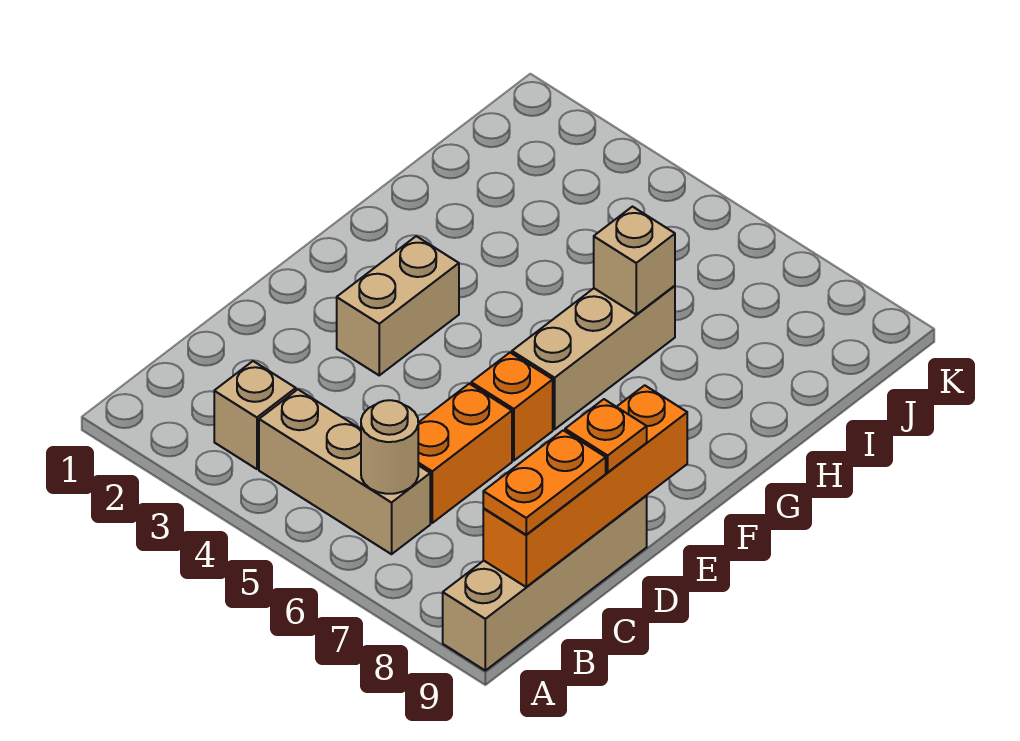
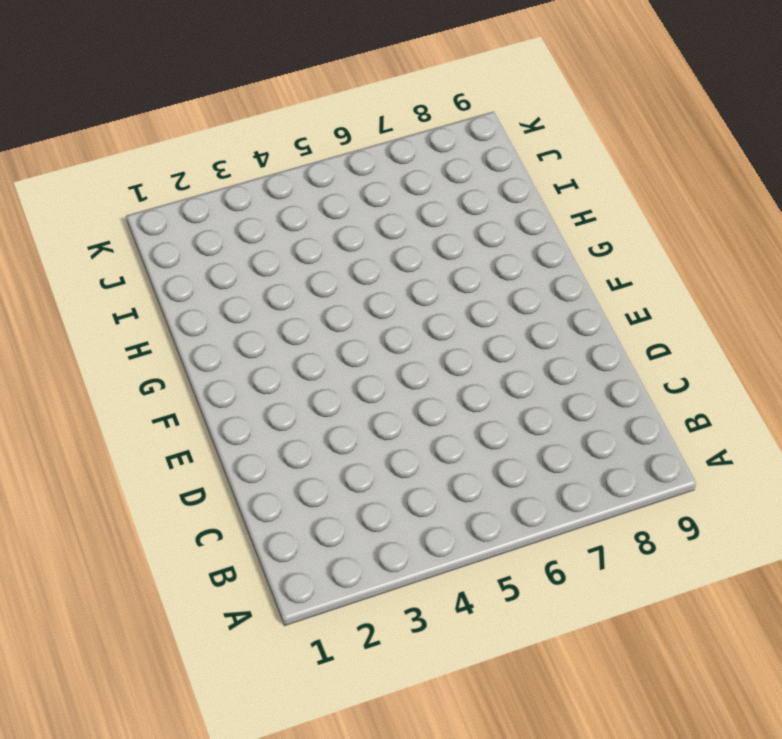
none -> tan brick A9:D9 level 1
none -> tan brick B3 level 1
none -> tan brick B4:B6 level 1

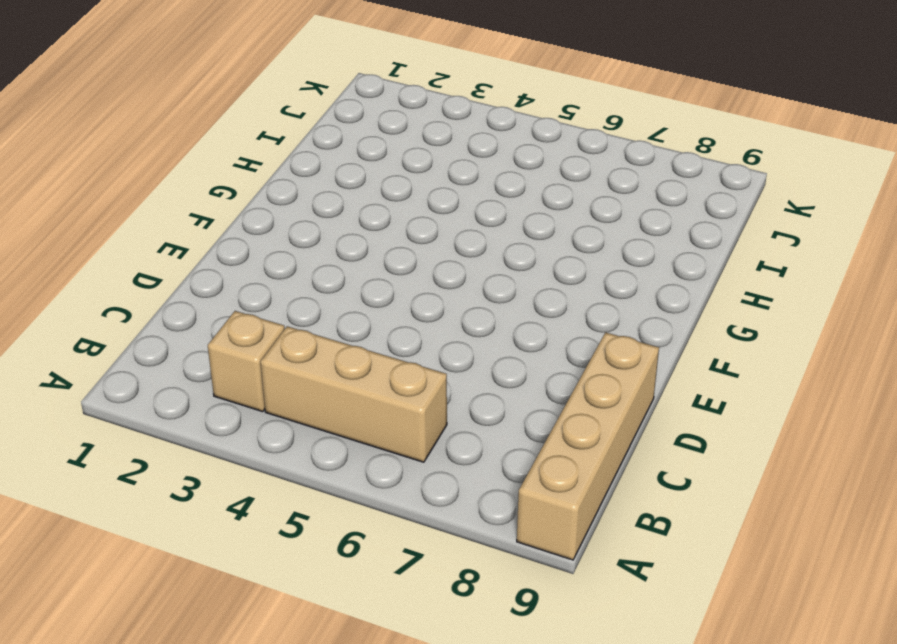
none -> orange brick C6:D6 level 1
none -> tan brick E3:F3 level 1
none -> orange brick E6 level 1

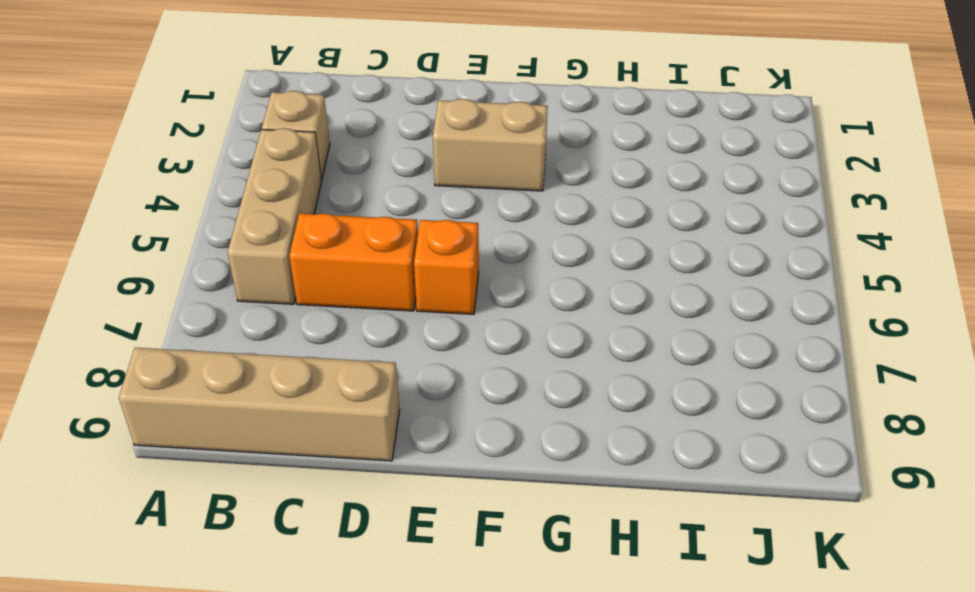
none -> tan brick F6:H6 level 1
none -> tan round brick B6 level 2
none -> orange brick B9:E9 level 2

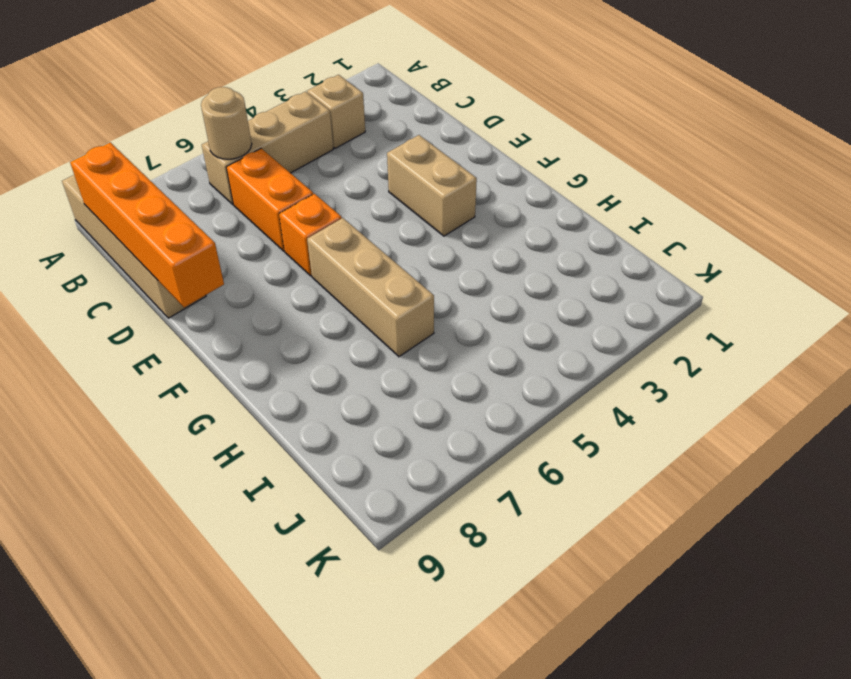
none -> tan brick H6 level 2
none -> orange plate B9:C9 level 3
none -> orange plate D9 level 3

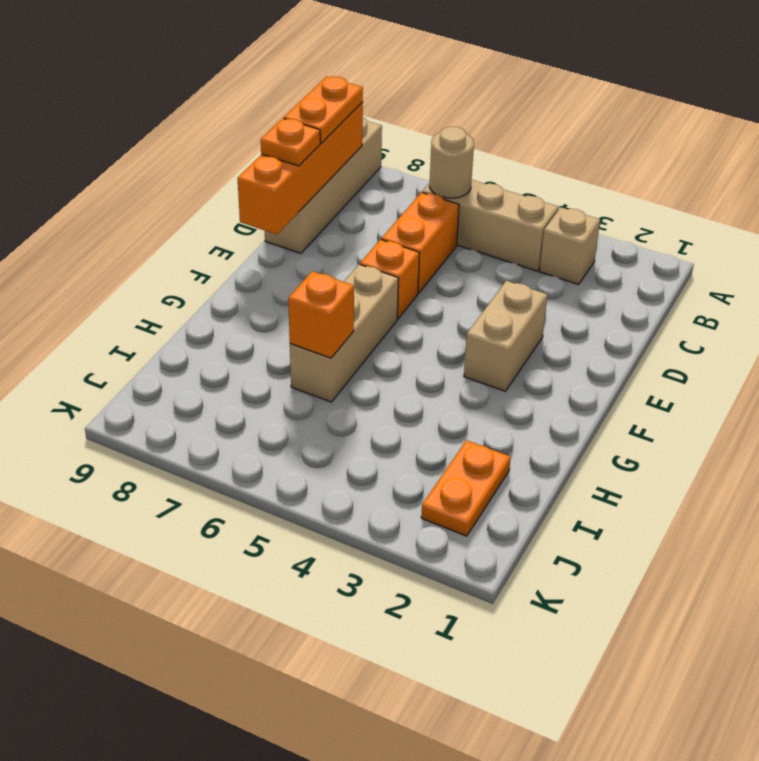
orange brick H6 level 2 -> tan brick H6 level 2
orange plate I2:J2 level 1 -> none

